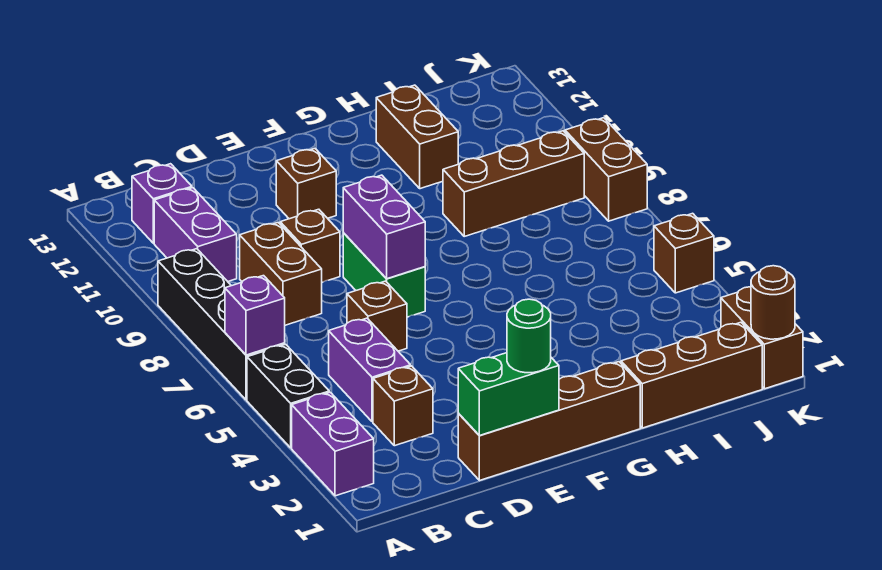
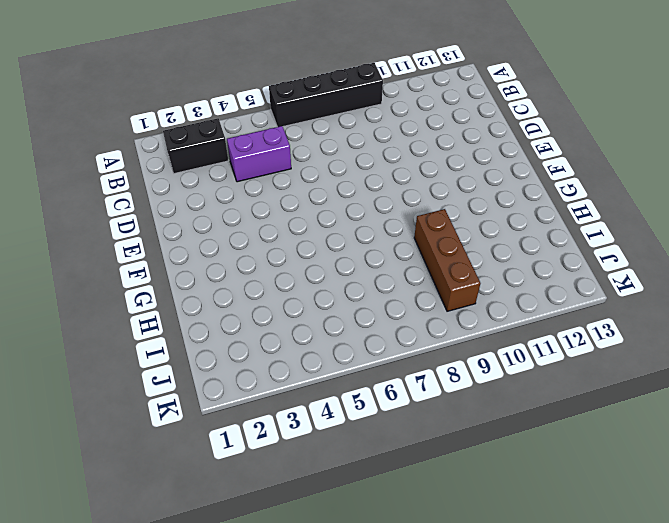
black brick B2:B3 level 1 -> black brick A4:A5 level 1
none -> purple brick A2:A3 level 1
none -> purple brick B10:B11 level 1
none -> purple brick B12 level 1

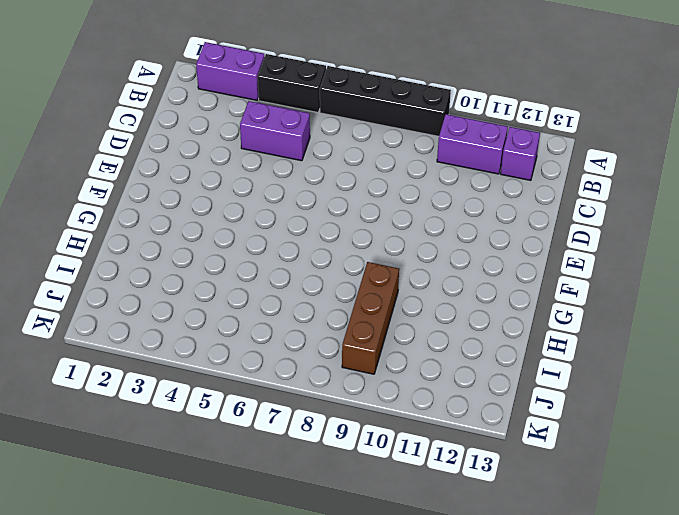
none -> brown brick C3 level 1
none -> brown brick C8:C9 level 1
none -> brown brick D1:G1 level 1

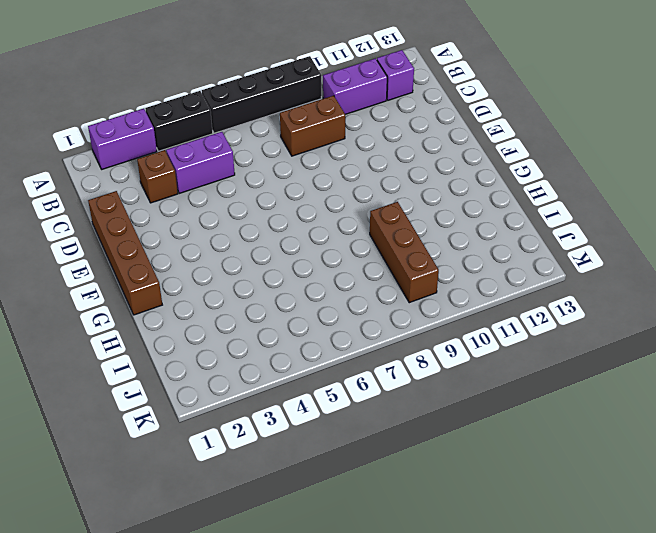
none -> brown brick D6 level 1
none -> brown brick D9 level 1
none -> green brick E7:E8 level 1

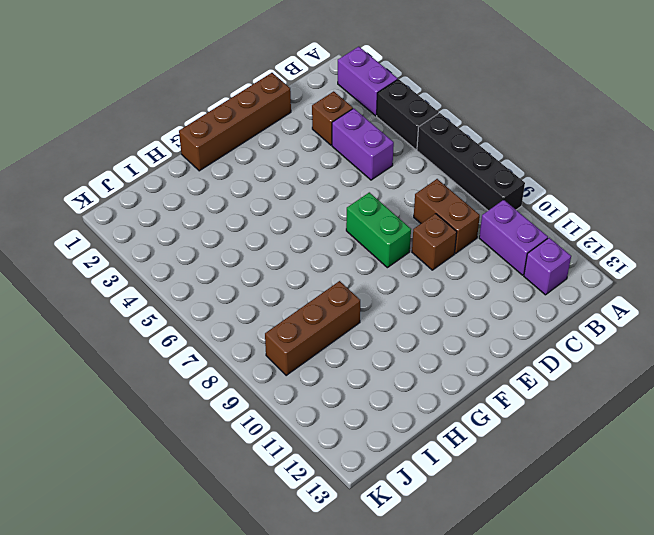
none -> brown brick D6 level 1
none -> brown brick E11 level 1
none -> brown brick H1:J1 level 1

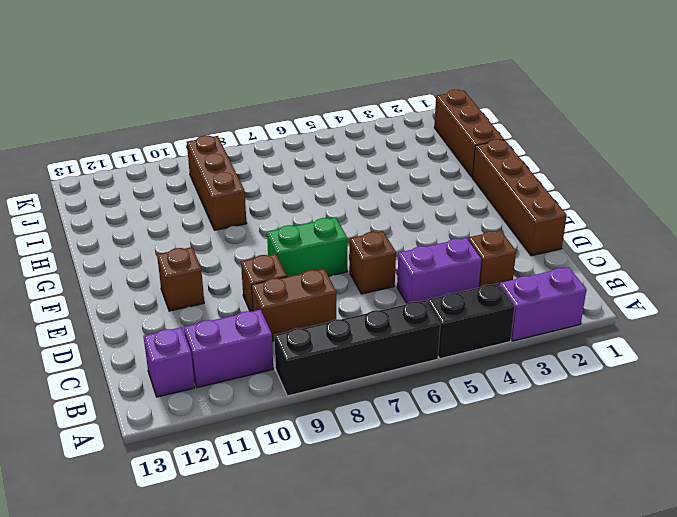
none -> brown brick H11:H12 level 1
none -> brown brick K1:K2 level 1
none -> brown brick K5 level 1

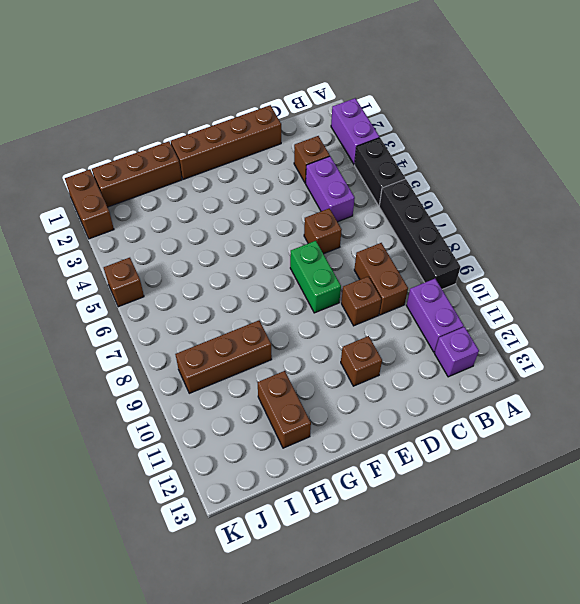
none -> brown brick K8:K9 level 1
none -> purple brick A6 level 2
none -> green brick D1:E1 level 2

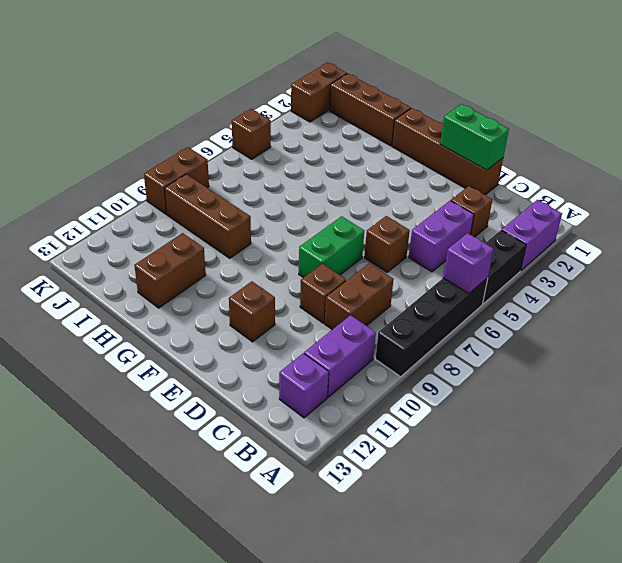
none -> purple brick E7:E8 level 2
none -> brown round brick K1 level 2
none -> green round brick E1 level 3

